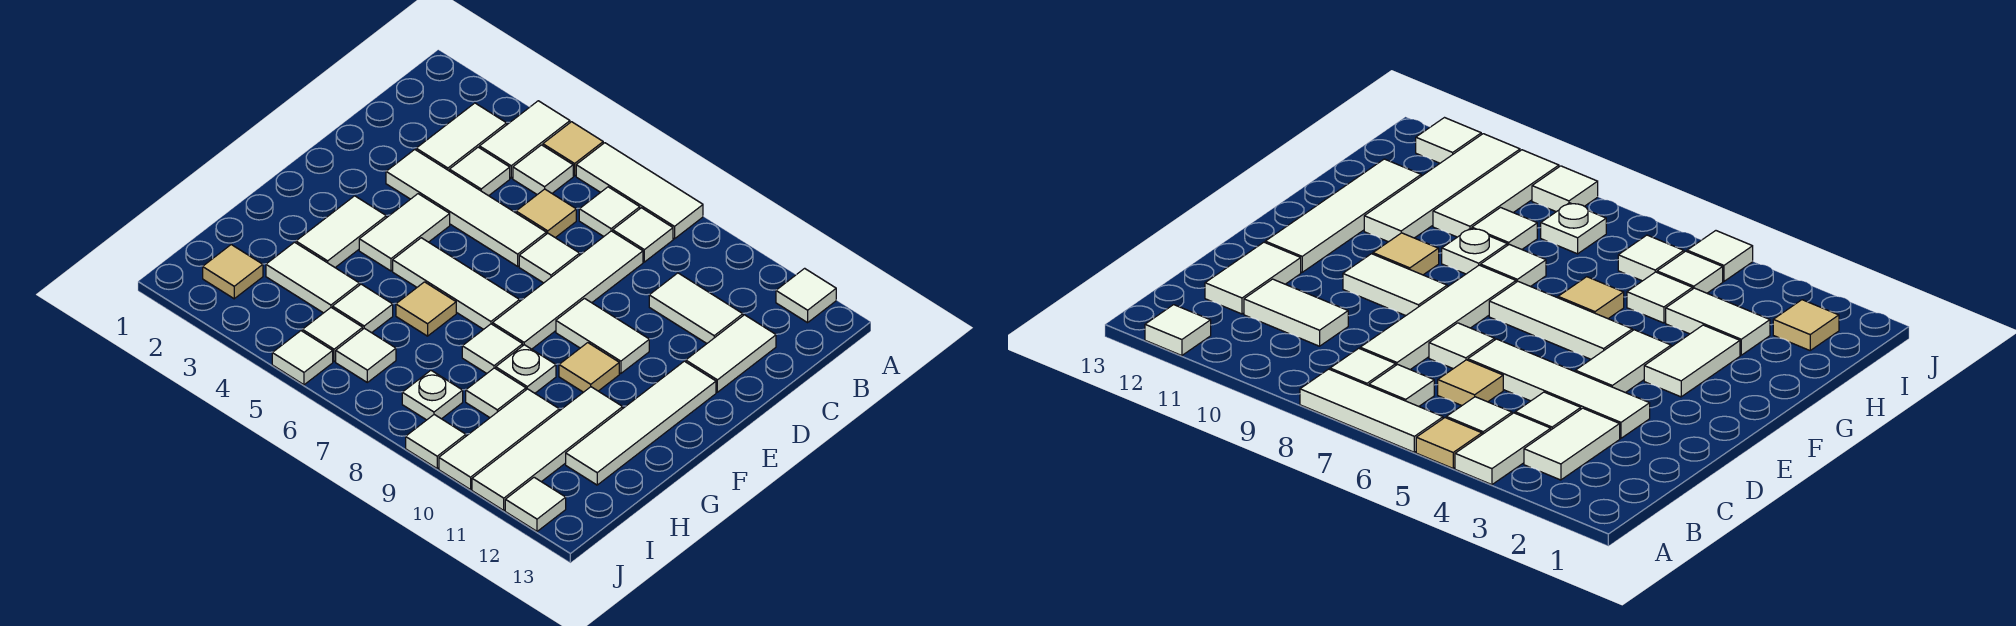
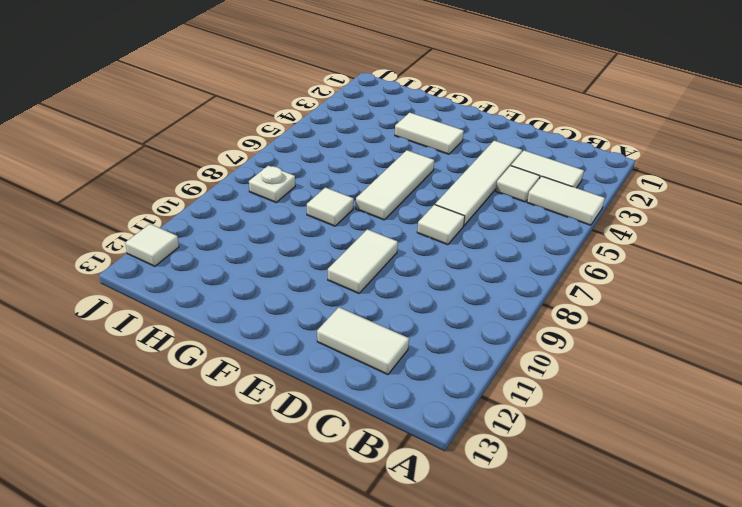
none -> tan tile A5 level 1
none -> white tile A6:A8 level 1
none -> white tile A12 level 1
none -> white tile B5 level 1

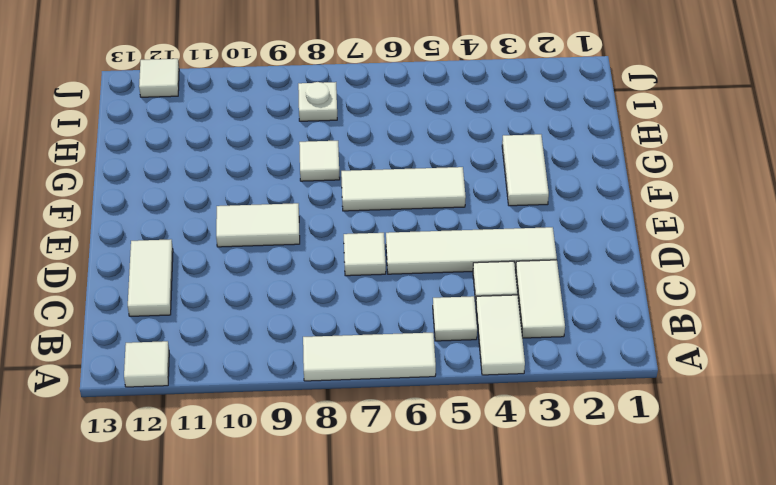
none -> tan tile A5 level 1
none -> white tile B7 level 1
none -> white tile B8 level 1
none -> tan tile C6 level 1

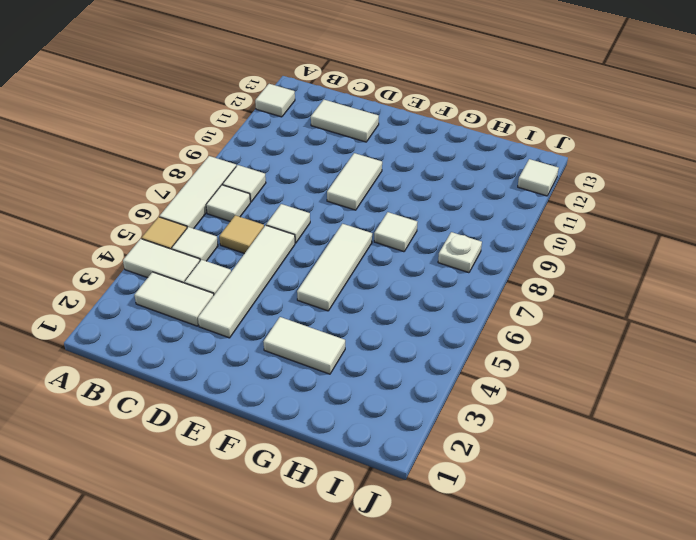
none -> white tile C8:F8 level 1
none -> white tile C10:C11 level 1
none -> white tile E4:F4 level 1
none -> white tile E12:H12 level 1

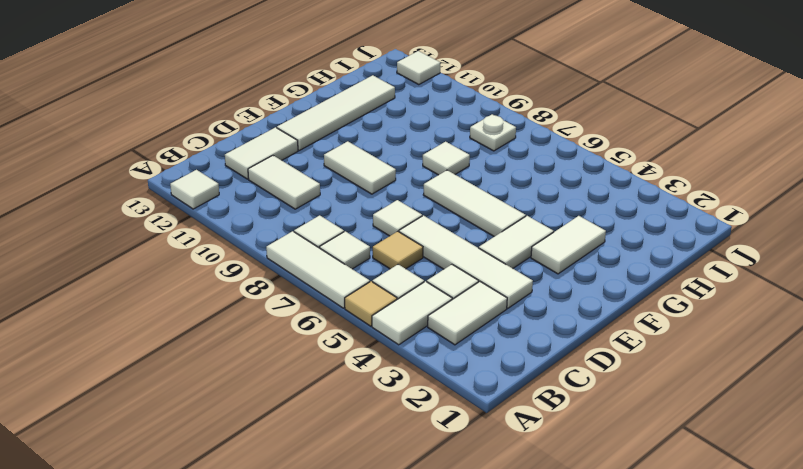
none -> white tile C8:F8 level 1
none -> tan tile F10 level 1
none -> tan tile G6 level 1
none -> white plate G9 level 1

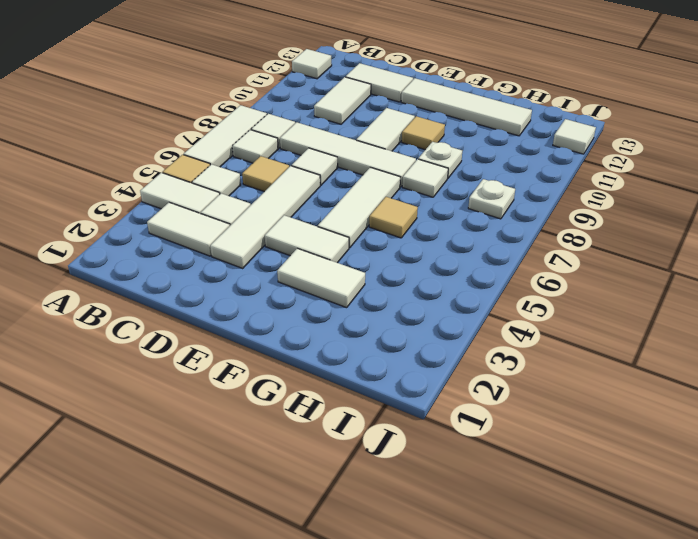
none -> white tile G11:J11 level 1
none -> white tile H3:H4 level 1
none -> white tile H5 level 1
none -> white tile H9 level 1

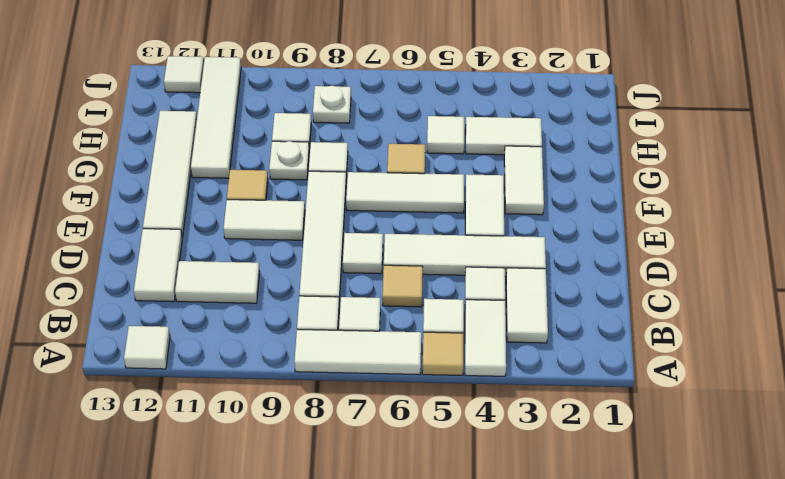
none -> white tile H10:J10 level 1
none -> tan tile I2 level 1
none -> white tile I5 level 1
none -> white tile I6 level 1

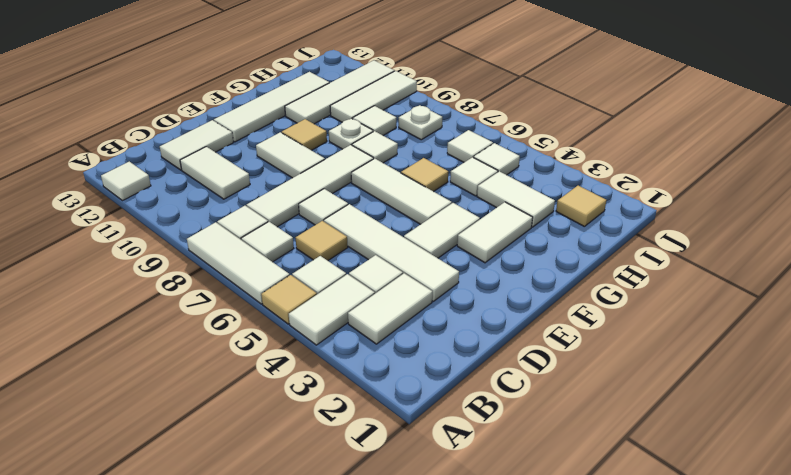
none -> white tile J5 level 1
none -> white tile J9 level 1
none -> white tile J12 level 1

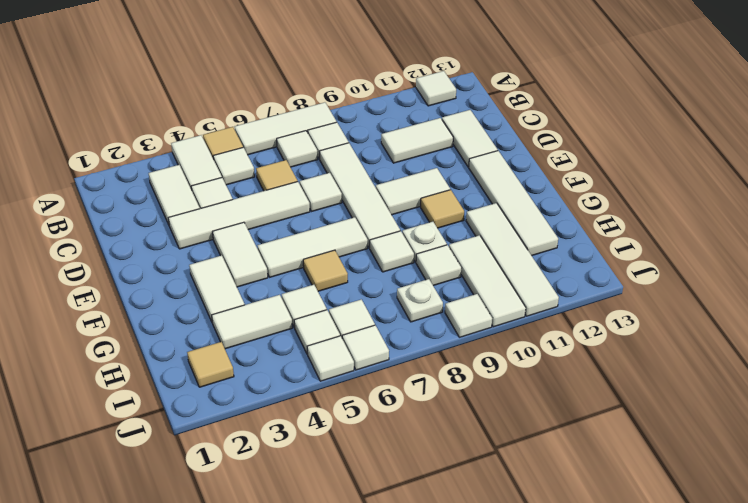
white tile J6 level 1 -> white tile J12 level 1

